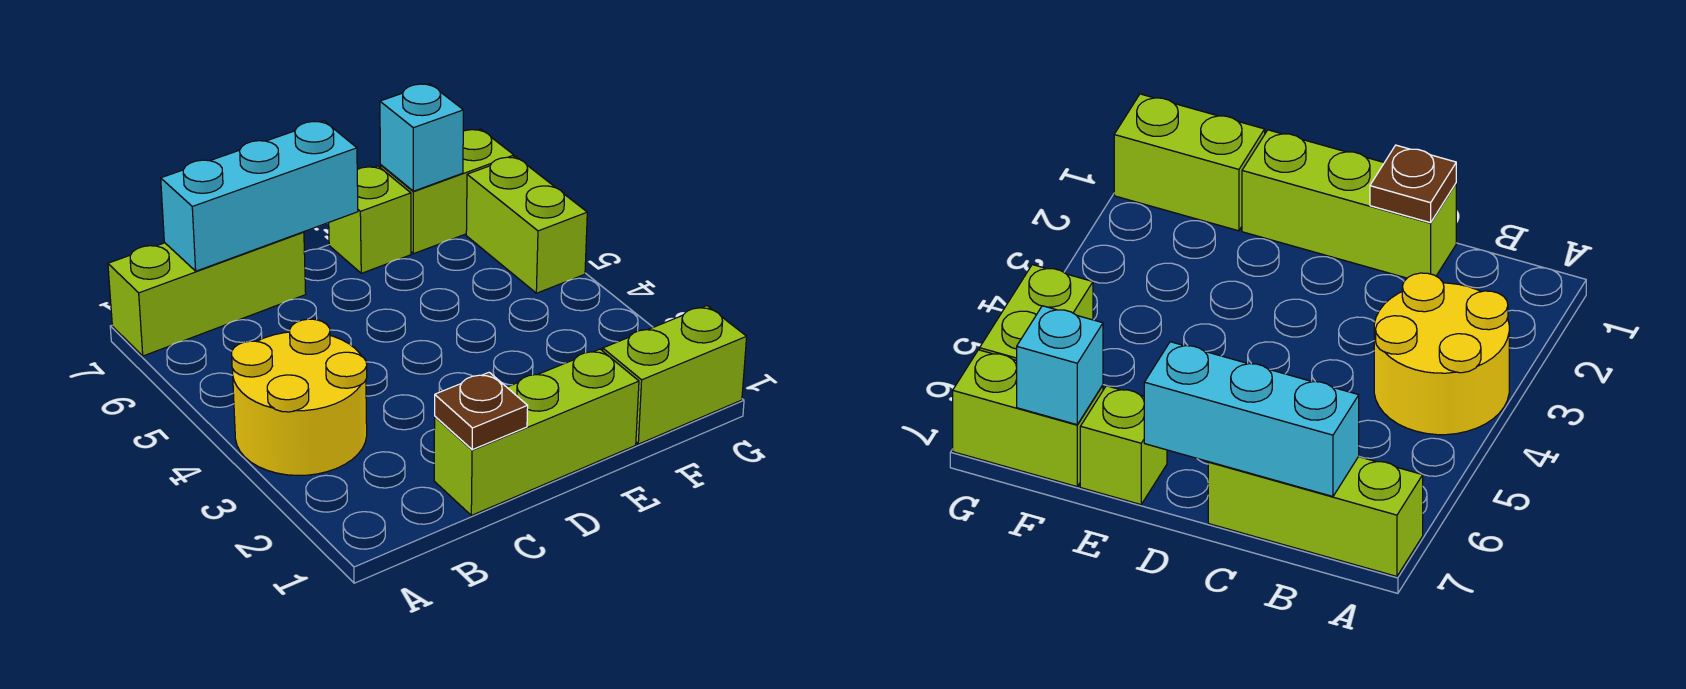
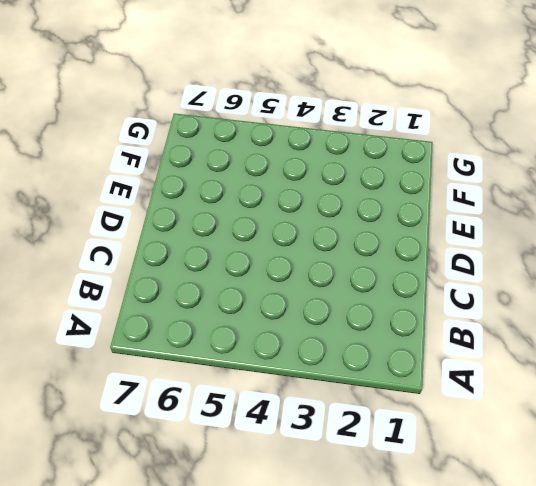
none -> yellow round brick A3:B4 level 1
none -> lime brick A7:C7 level 1

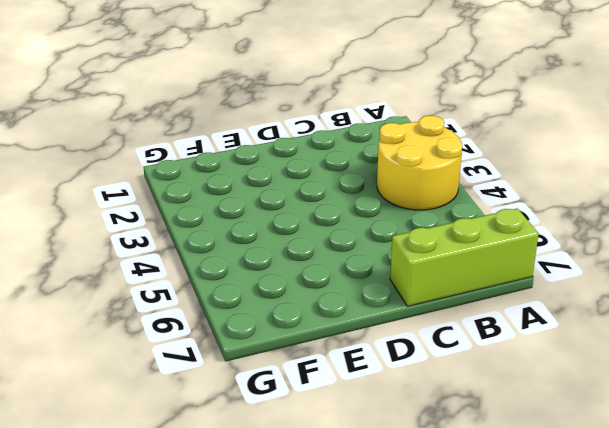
none -> lime brick C1:E1 level 1
none -> lime brick E7 level 1

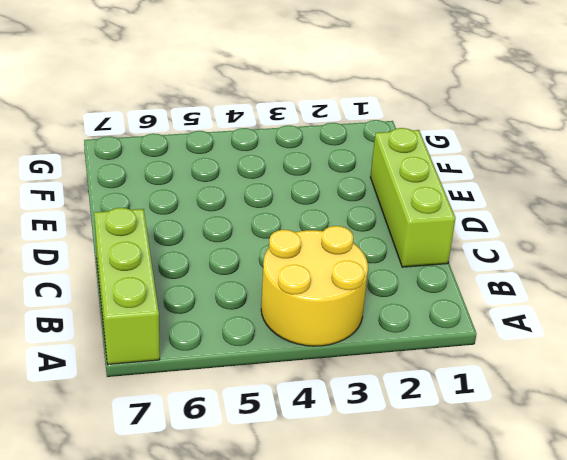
none -> lime brick E7 level 1
none -> lime brick F1:G1 level 1

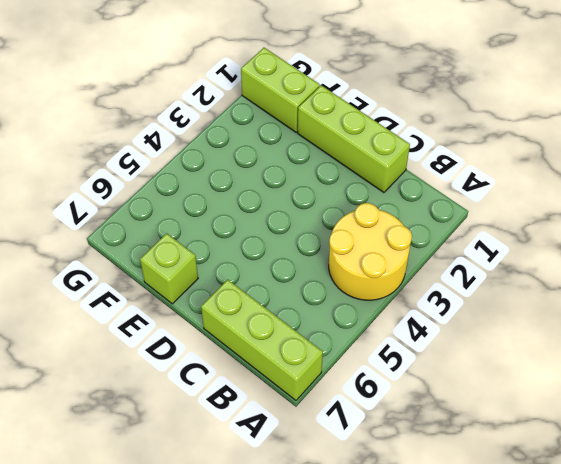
none -> lime brick F7:G7 level 1
none -> lime brick G5:G6 level 1

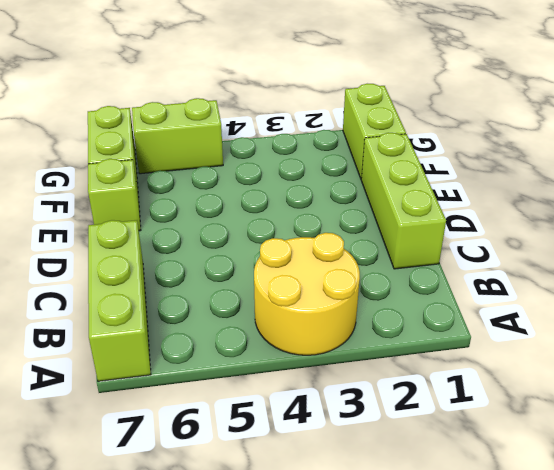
none -> cyan brick B7:D7 level 2
none -> brown plate C1 level 2

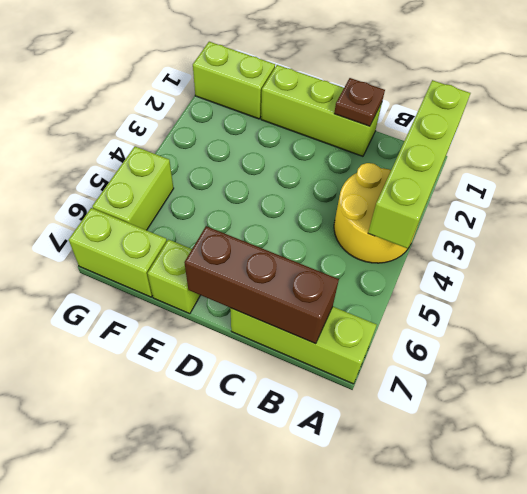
lime brick A1:A4 level 2 -> none
brown brick B7:D7 level 2 -> cyan brick B7:D7 level 2
none -> cyan brick F7 level 2

